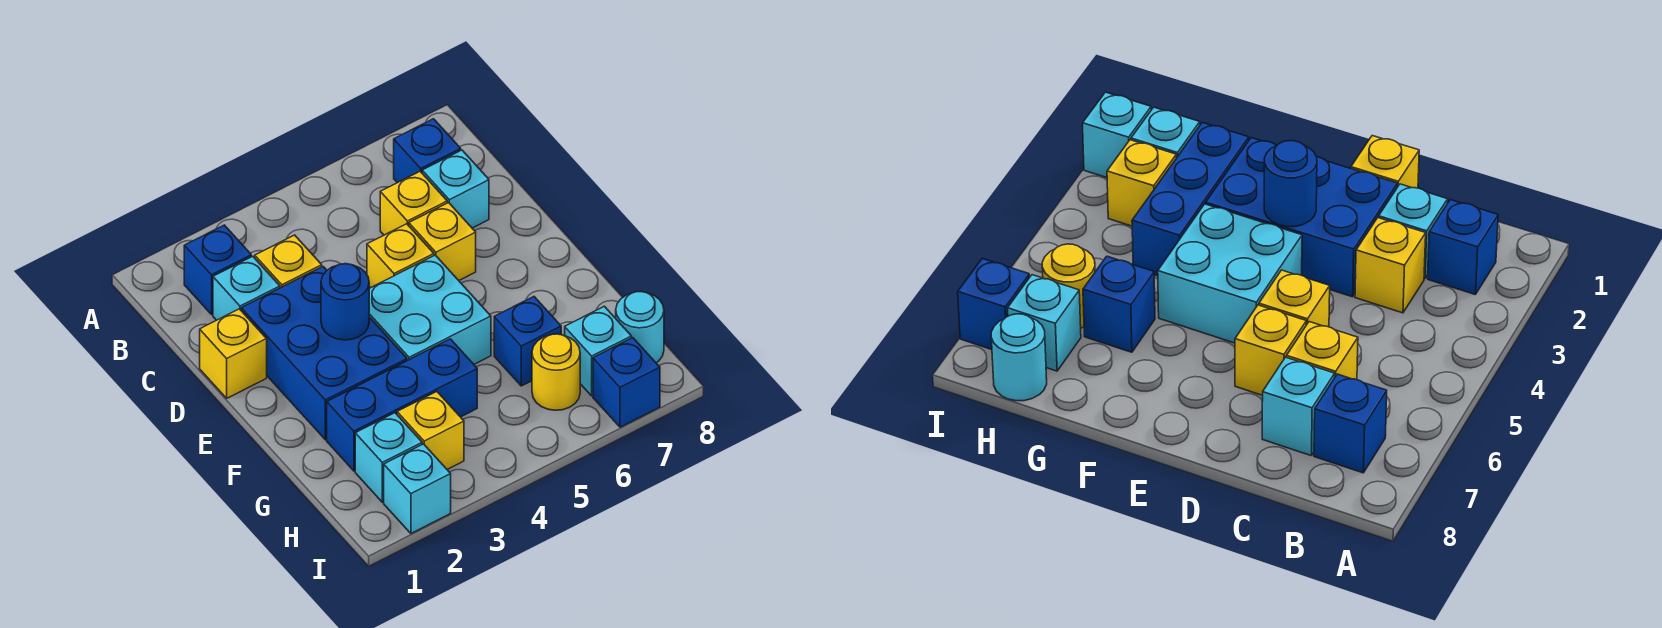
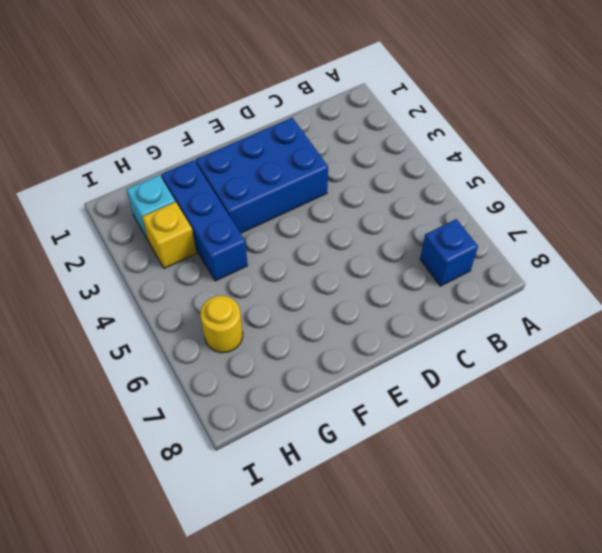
none -> blue brick B2 level 1
none -> cyan brick C2 level 1
none -> yellow brick C3 level 1

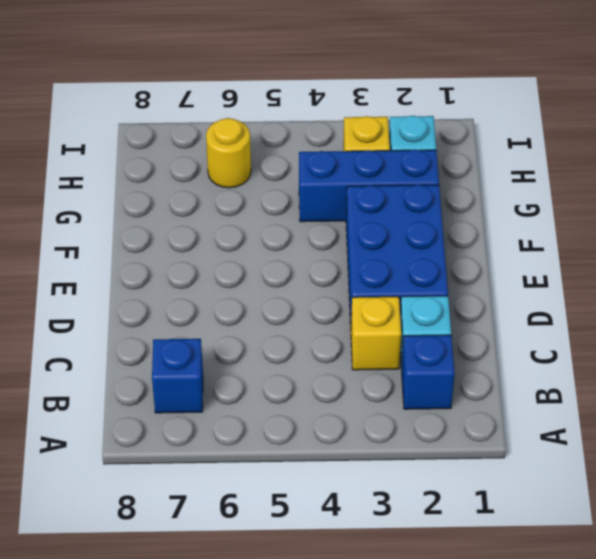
none -> yellow brick C6 level 1
none -> cyan brick C7 level 1
none -> yellow brick D1 level 1

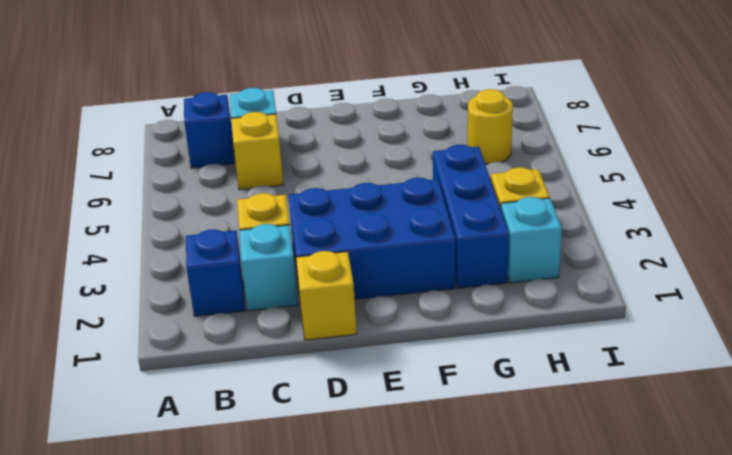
none -> yellow brick D5 level 1
none -> yellow brick D6 level 1
none -> cyan brick E4:F5 level 1

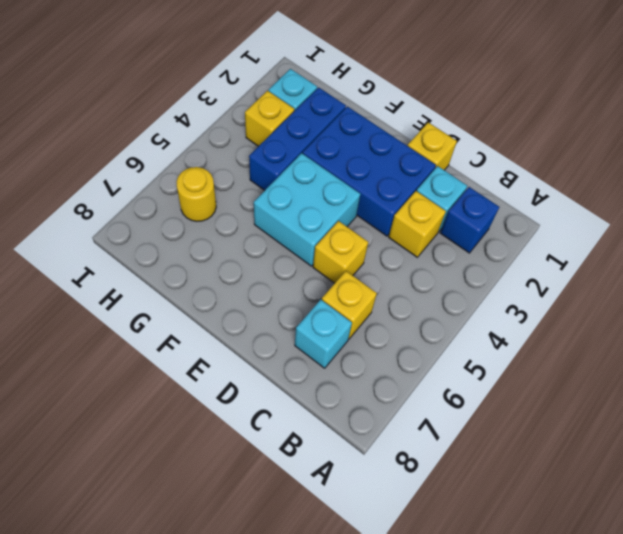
none -> blue brick B7 level 1
none -> yellow brick D6 level 1
none -> blue brick G6 level 1

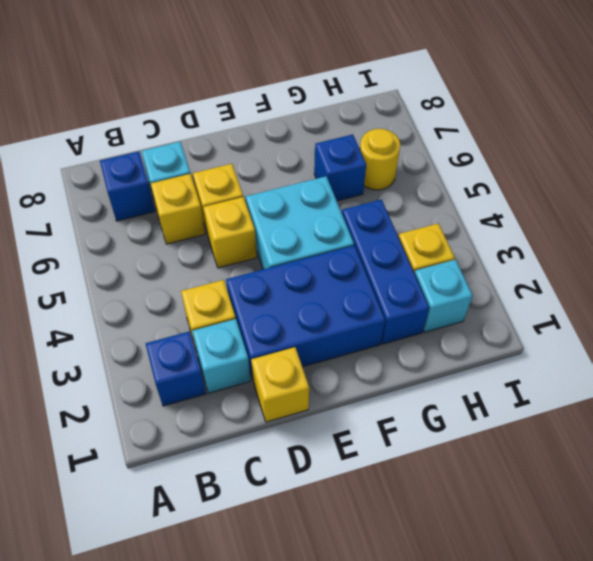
none -> cyan brick H7 level 1
none -> cyan round brick H8 level 1
none -> cyan brick I2 level 1

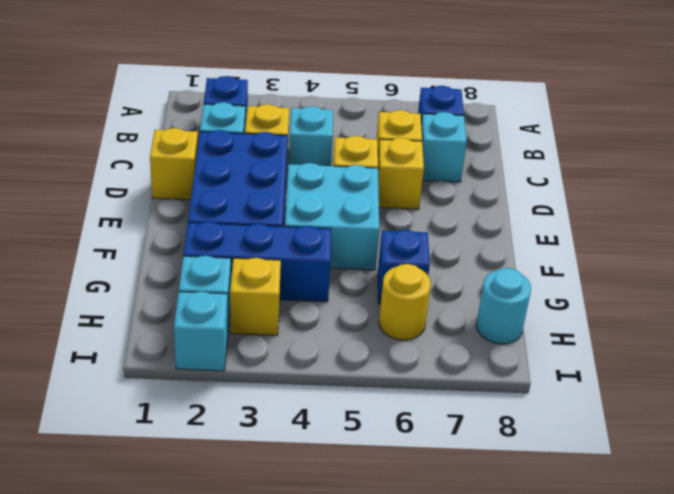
cyan brick C4 level 1 -> cyan brick H7 level 1
none -> blue brick I7 level 1
none -> blue round brick E3 level 2

